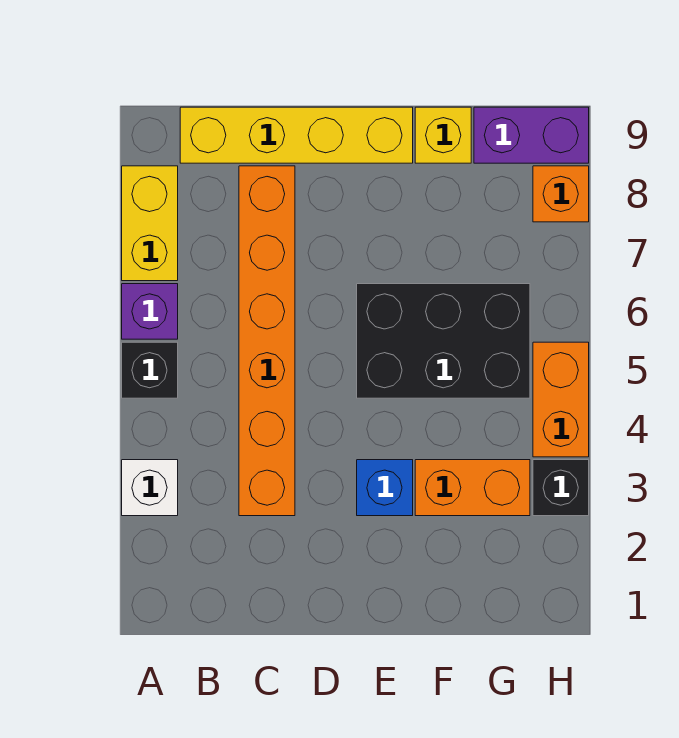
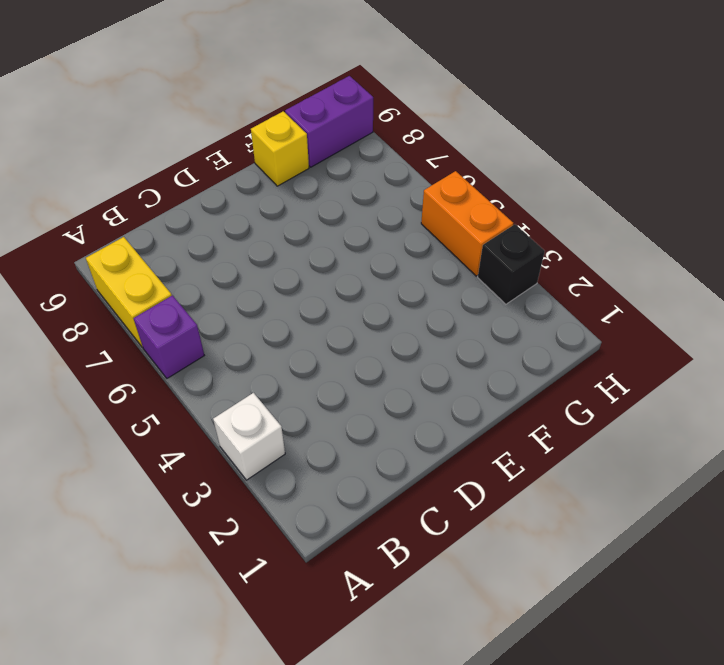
none -> black brick A5 level 1
none -> yellow brick B9:E9 level 1
none -> orange brick C3:C8 level 1

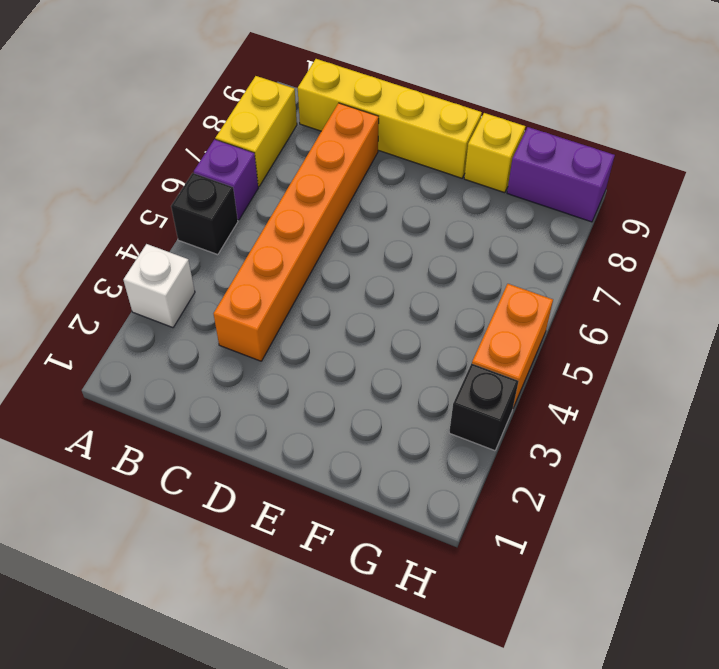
none -> blue brick E3 level 1
none -> black brick E5:G6 level 1
none -> orange brick F3:G3 level 1

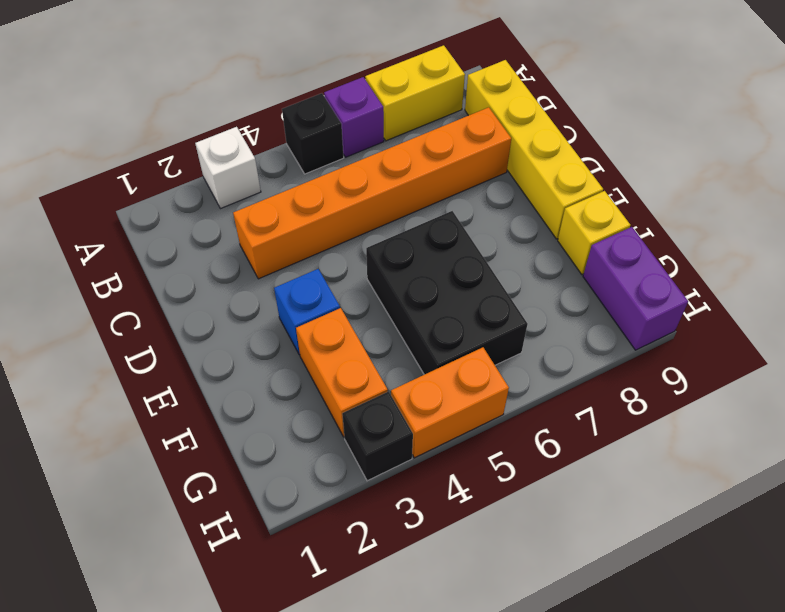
none -> orange brick H8 level 1

